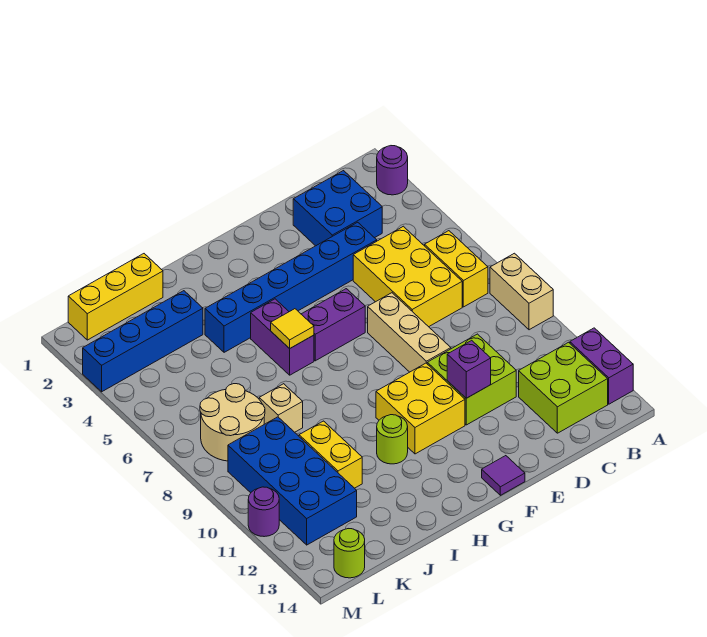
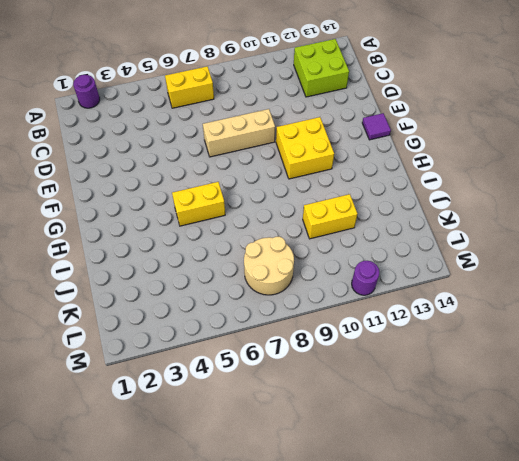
yellow brick H5:H6 level 1 -> purple brick H5:H6 level 1
none -> tan brick A8:A9 level 1
none -> purple brick A12:A13 level 1
none -> blue brick C2:D3 level 1

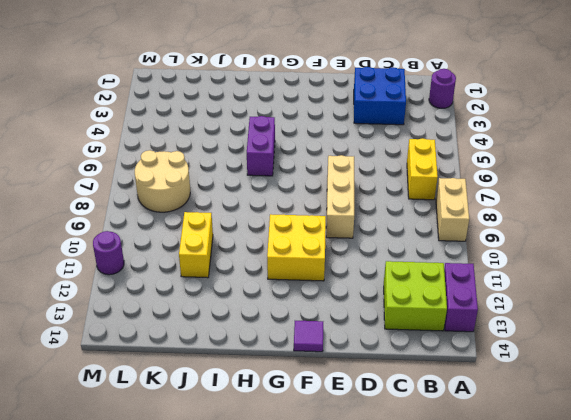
none -> yellow brick C5:D7 level 1
none -> blue brick D4:I4 level 1
none -> lime brick D10:E11 level 1

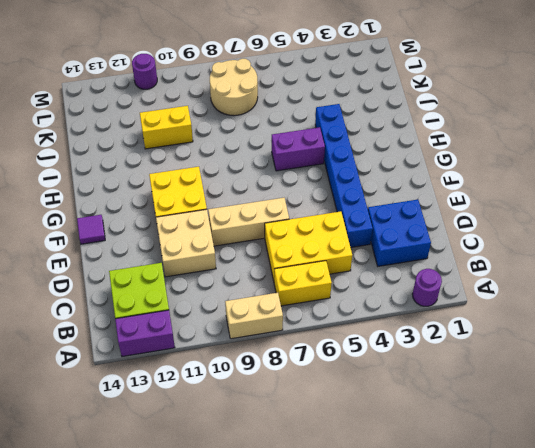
tan brick D10:E11 level 1 -> lime brick D10:E11 level 1
none -> purple brick F6:G6 level 1
none -> lime round brick H11 level 1
none -> yellow brick J1:L1 level 1

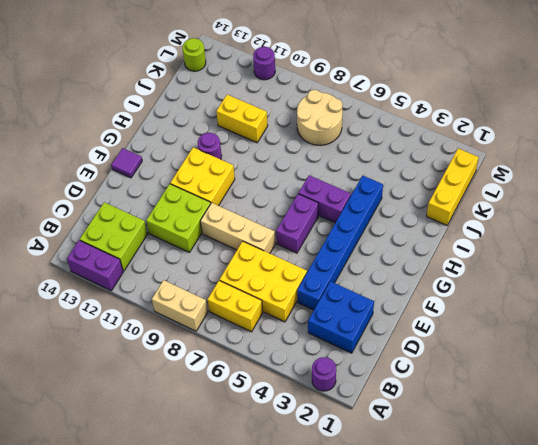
purple round brick H11 level 1 -> lime round brick H11 level 1
none -> blue brick J3:M3 level 1
none -> tan brick J8 level 1
none -> blue brick K9:L12 level 1

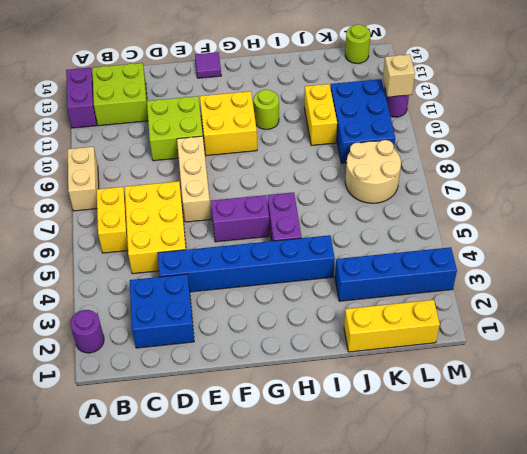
blue brick K9:L11 level 1 -> blue brick K9:L12 level 1
tan brick M11 level 2 -> tan brick J8 level 1
none -> purple brick E11 level 2
none -> yellow tile H6 level 2

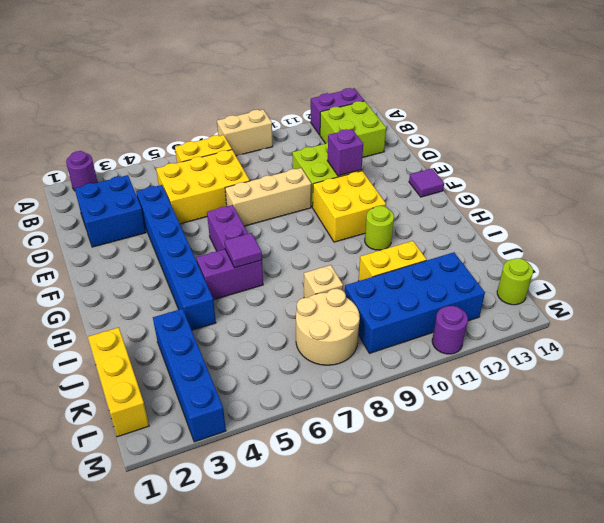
purple tile H6 level 2 -> yellow tile H6 level 2

